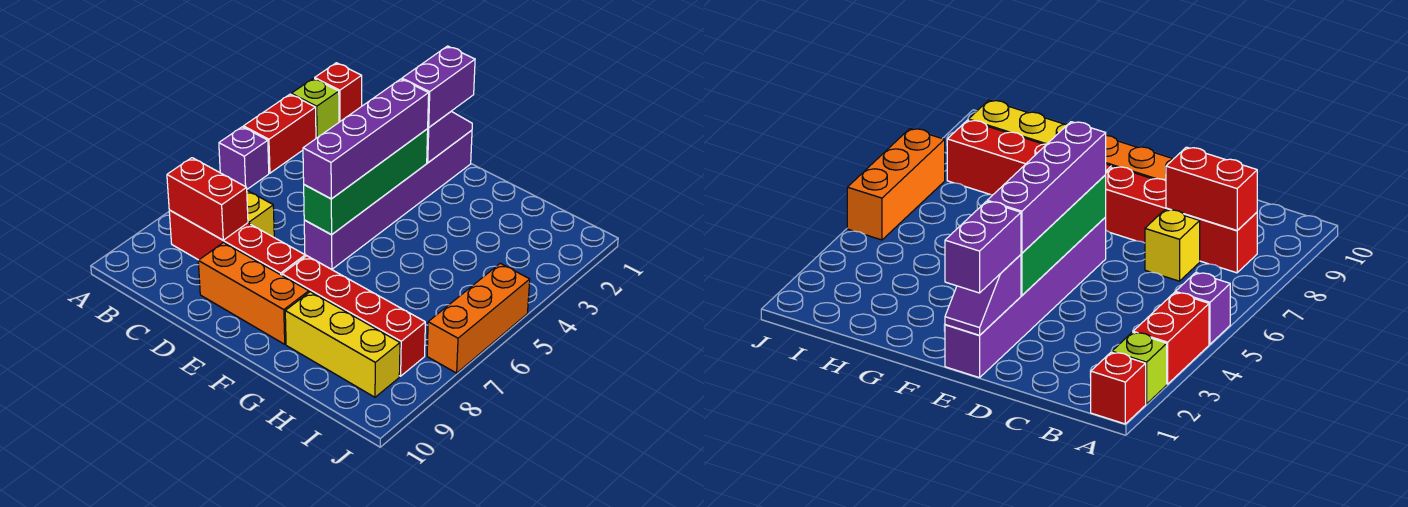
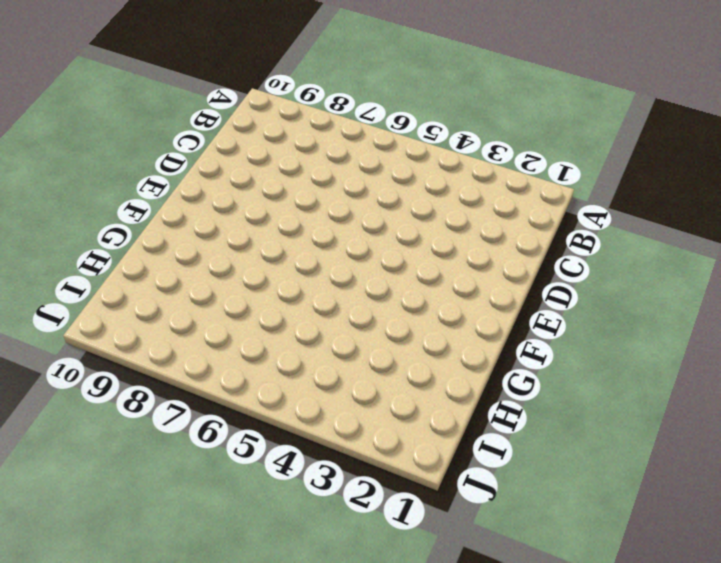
none -> red brick A1 level 1
none -> lime brick A2 level 1
none -> red brick A3:A4 level 1

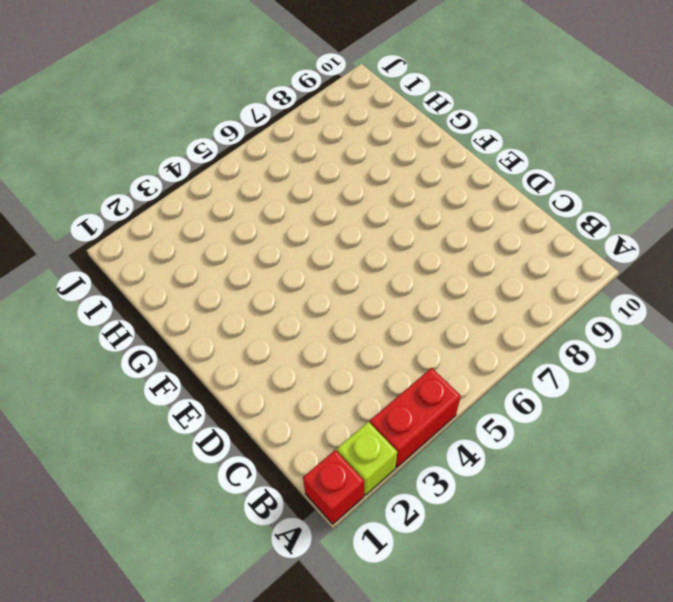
none -> purple brick A5 level 1
none -> red brick B8:E8 level 1
none -> yellow brick C7 level 1

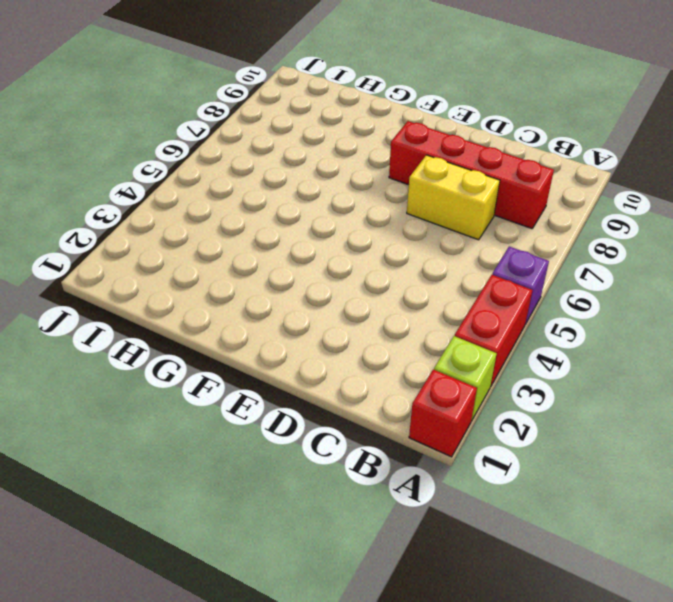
yellow brick C7:D7 level 1 -> yellow brick C7 level 1
none -> orange brick D9:F9 level 1
none -> purple brick E1:E6 level 1
none -> red brick F8:I8 level 1

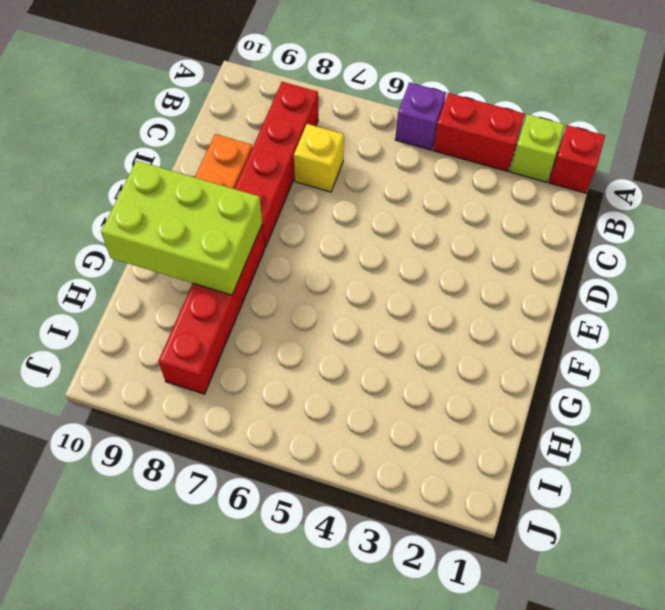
lime brick F8:G10 level 2 -> none
none -> purple brick E1:E6 level 1
none -> yellow brick G9:I9 level 1
none -> orange brick J5:J7 level 1

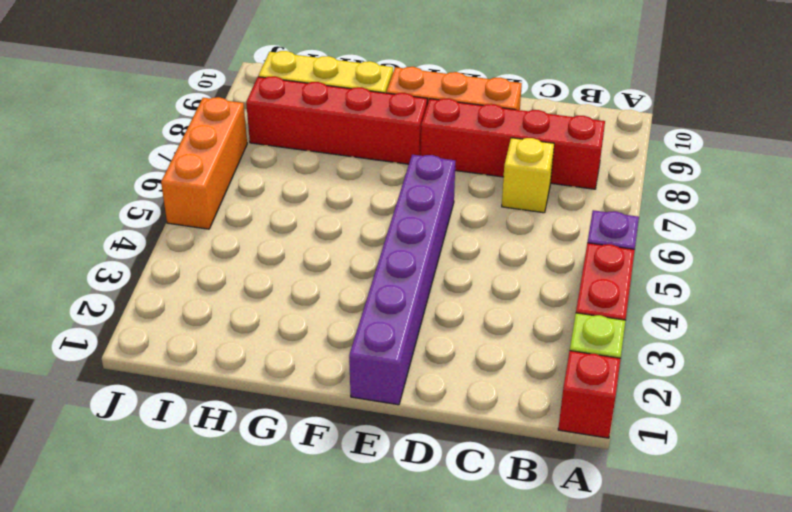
none -> red brick B8:C8 level 2
none -> purple slope E1:E2 level 2 top 2
none -> green brick E3:E6 level 2

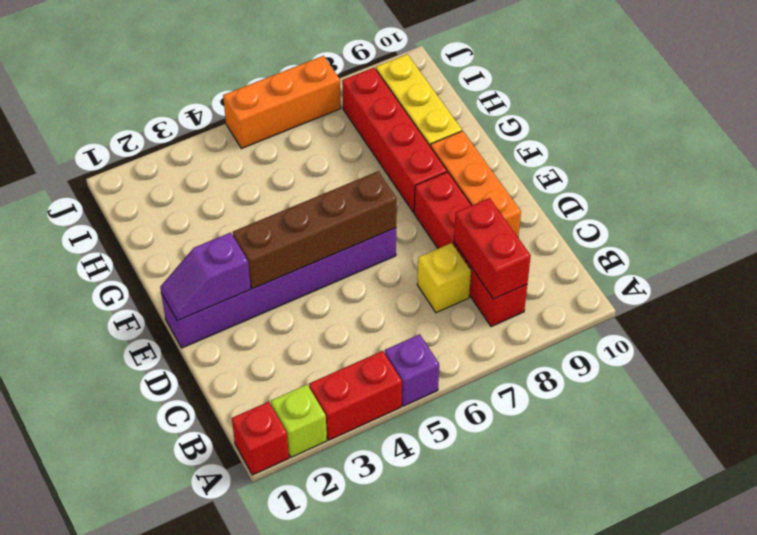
brown brick E3:E6 level 2 -> green brick E3:E6 level 2
none -> purple brick E1:E2 level 3
none -> purple brick E3:E6 level 3

